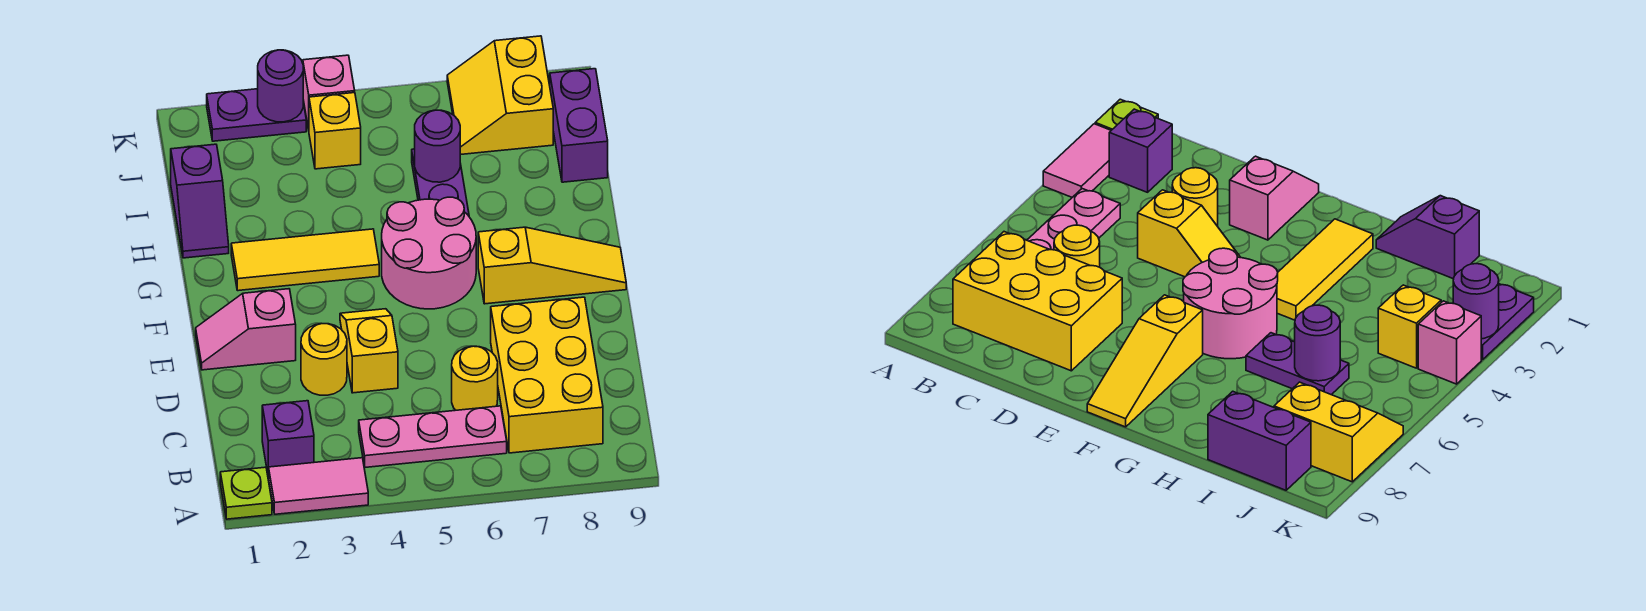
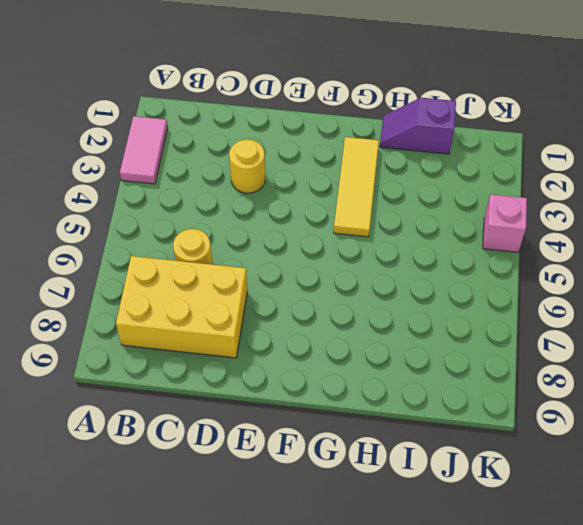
none -> lime plate A1 level 1
none -> purple brick B2 level 1
none -> pink plate B4:B6 level 1

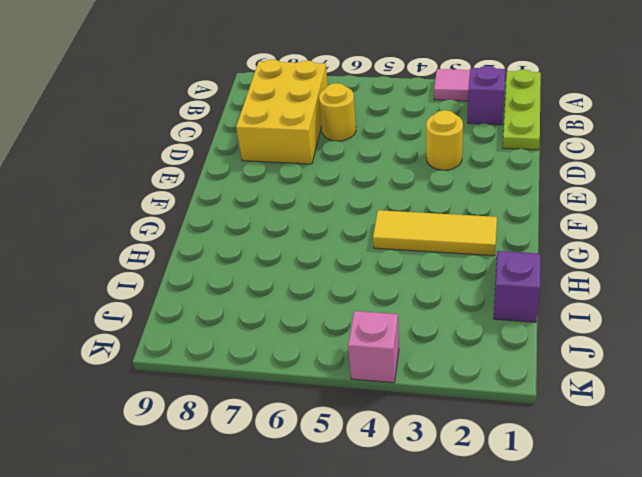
lime plate A1:C1 level 1 -> lime plate A1 level 1
none -> pink plate B4:B6 level 1
none -> yellow slope D4:E4 level 1 top D
none -> pink slope E1:E2 level 1 top 2

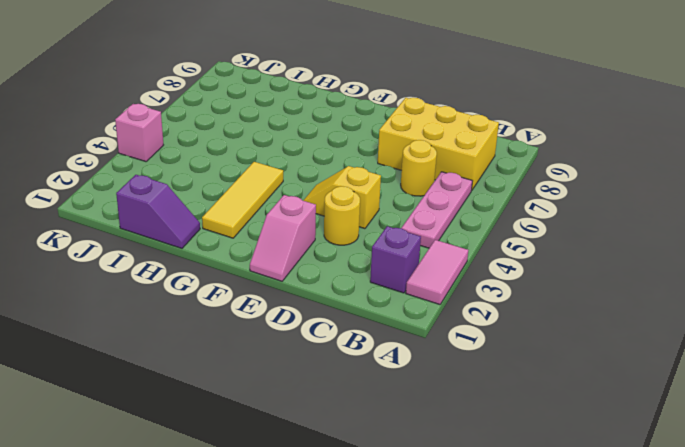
none -> lime plate A1 level 1
none -> pink round brick F5:G6 level 1
none -> yellow slope F7:F9 level 1 top 7

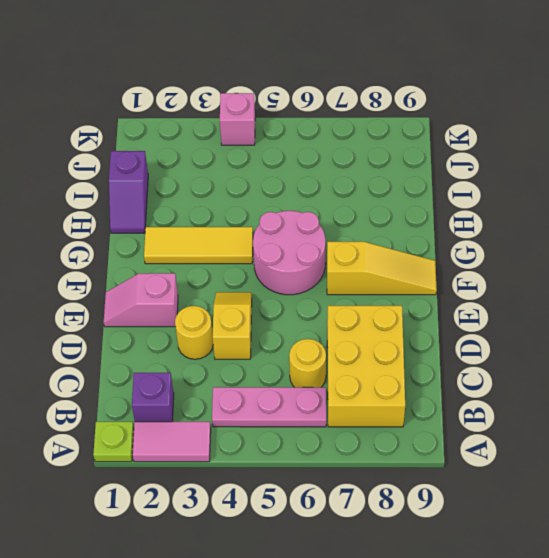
none -> purple plate H6:I6 level 1
none -> purple brick I9:J9 level 1
none -> yellow brick J4 level 1

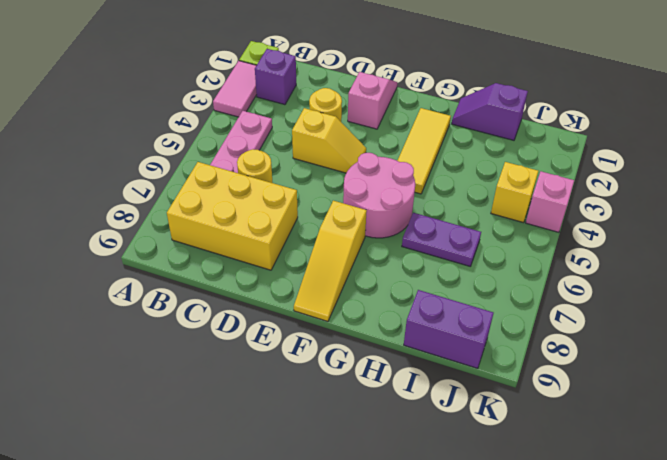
none -> yellow slope J7:K8 level 1 top 8
none -> purple plate K2:K3 level 1
none -> purple round brick I6 level 2

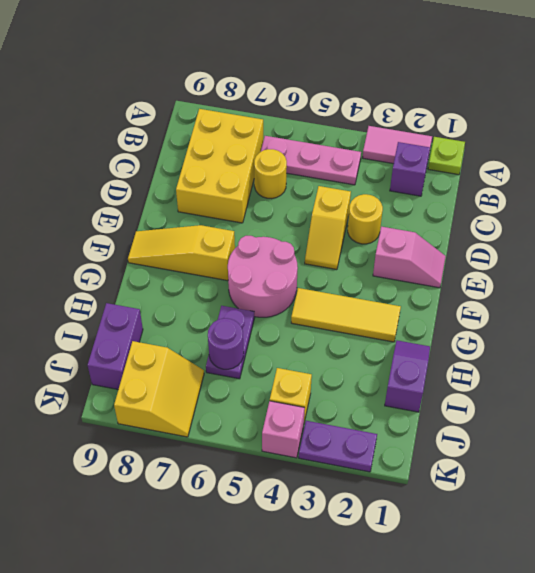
none -> purple round brick K3 level 2

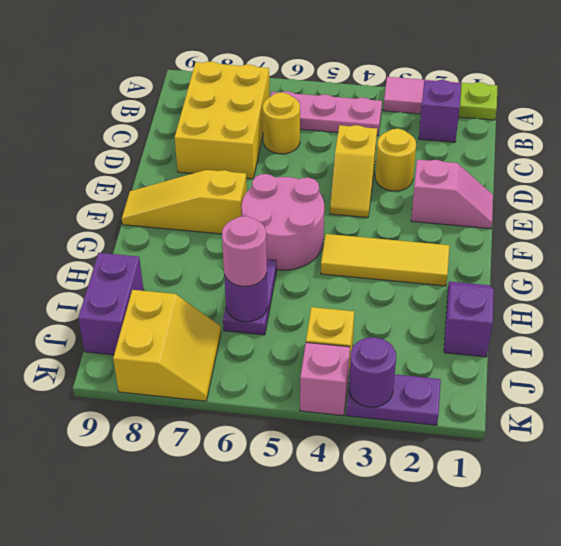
pink round brick I6 level 3 -> none

